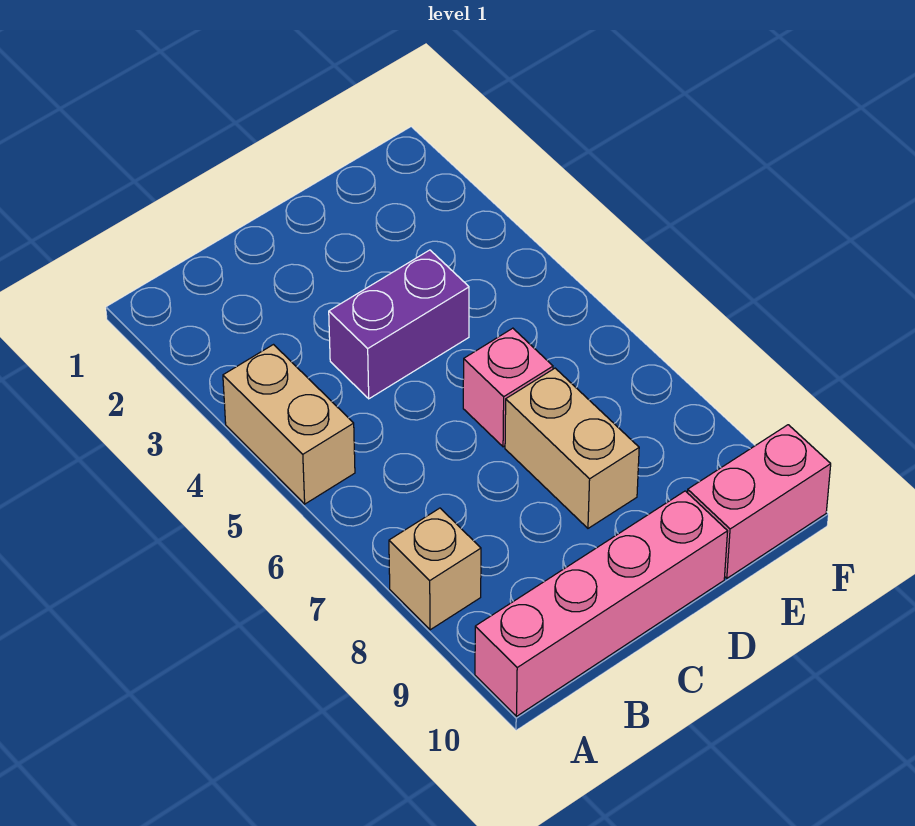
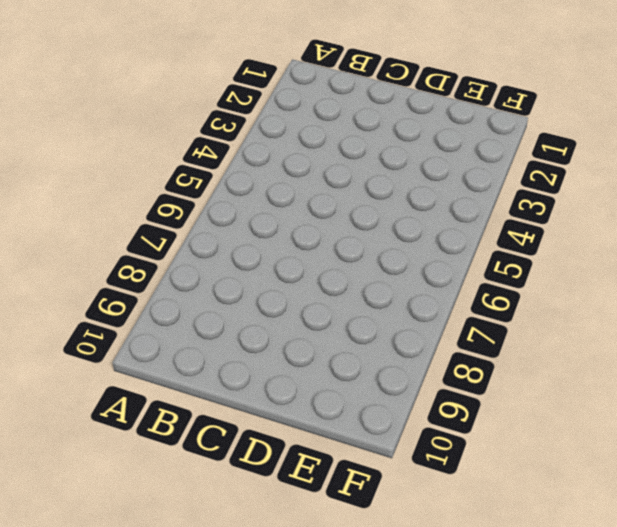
none -> tan brick A4:A5 level 1
none -> tan brick A8 level 1

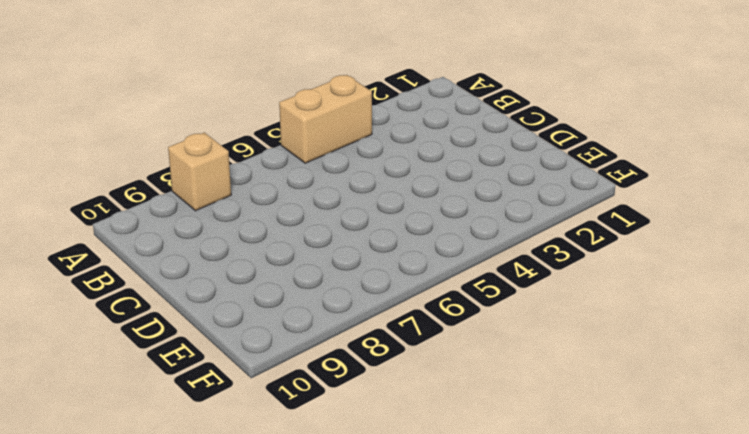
none -> pink brick A10:D10 level 1
none -> purple brick C4:D4 level 1

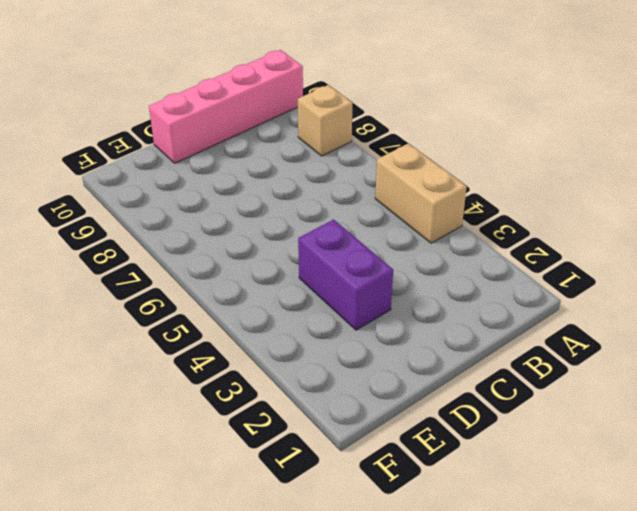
purple brick D3:D4 level 1 -> purple brick C4:D4 level 1
none -> pink brick D6 level 1
none -> tan brick D7:D8 level 1

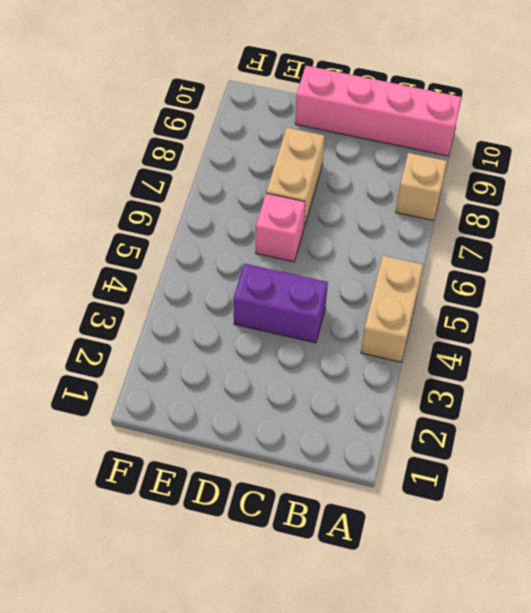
none -> pink brick E10:F10 level 1

